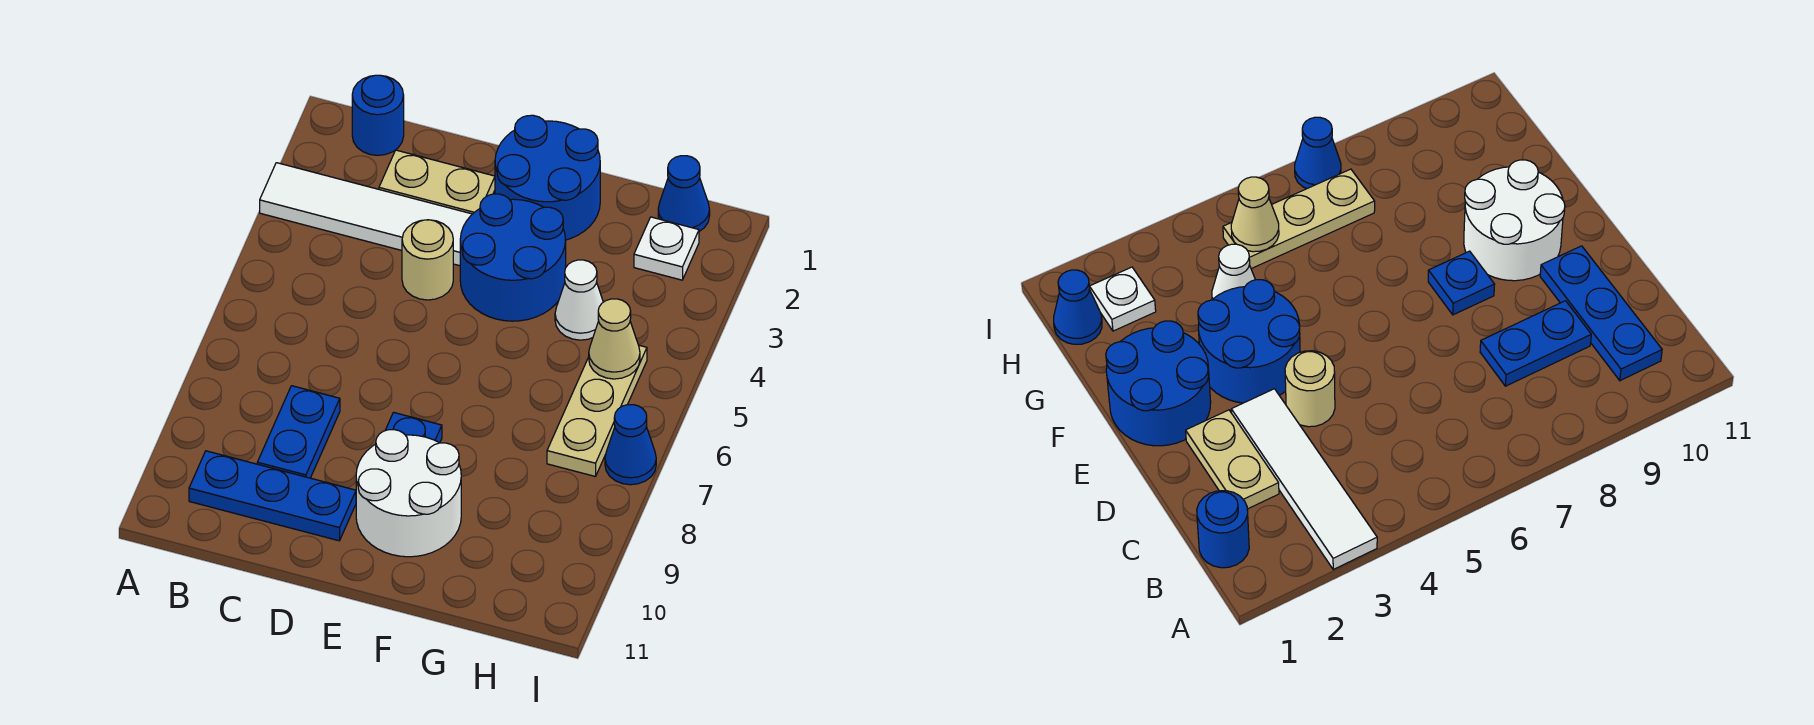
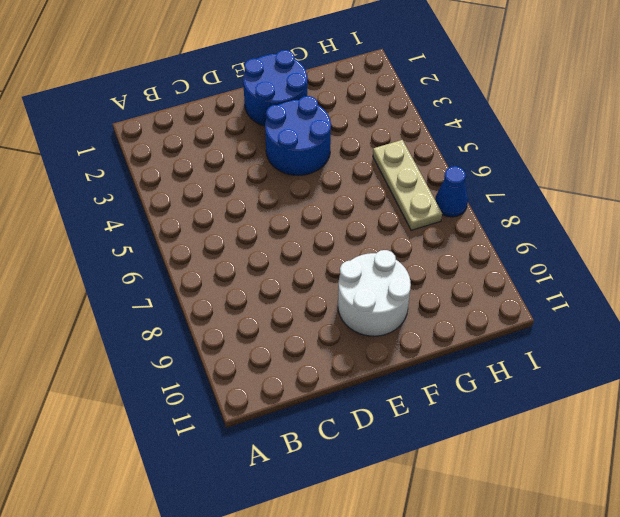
none -> white tile A3:D3 level 1
none -> blue round brick B1 level 1
none -> blue plate B10:D10 level 1

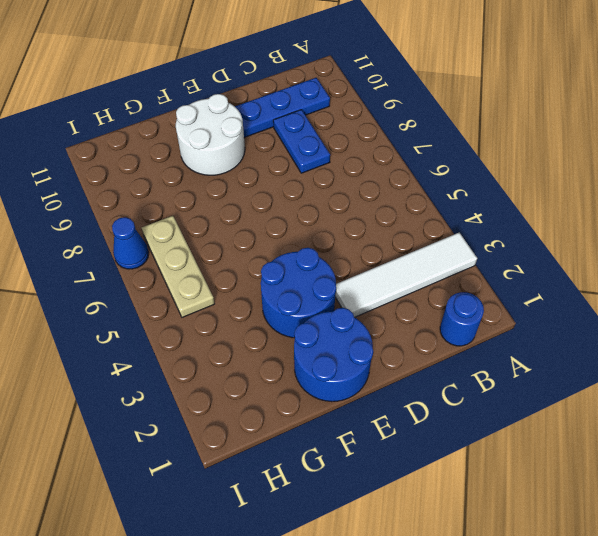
none -> tan plate C2:D2 level 1
none -> tan round brick D4 level 1
none -> blue plate E8 level 1

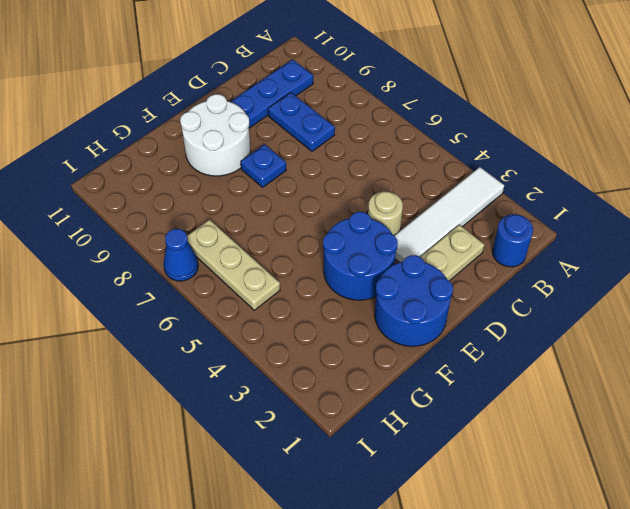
none -> white cone G4 level 1
none -> blue cone H1 level 1
none -> white plate H2 level 1

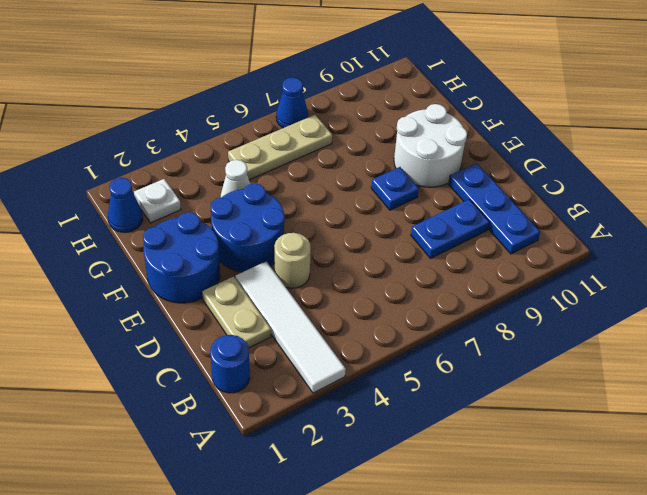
none -> tan cone H5 level 2

